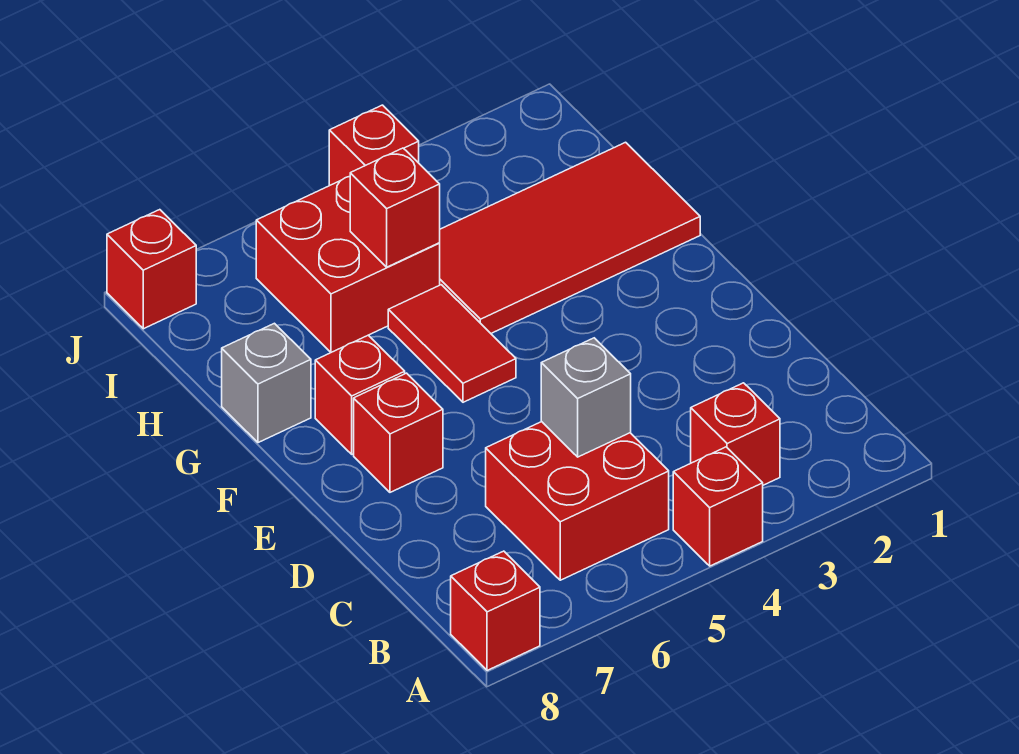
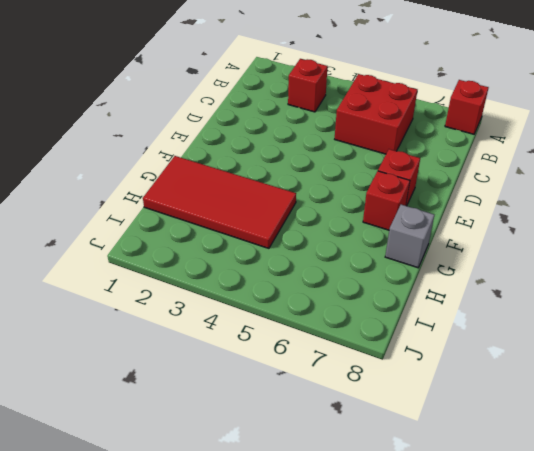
none -> red brick A4 level 1
none -> red tile F5:G5 level 1
none -> red brick H5:I6 level 1

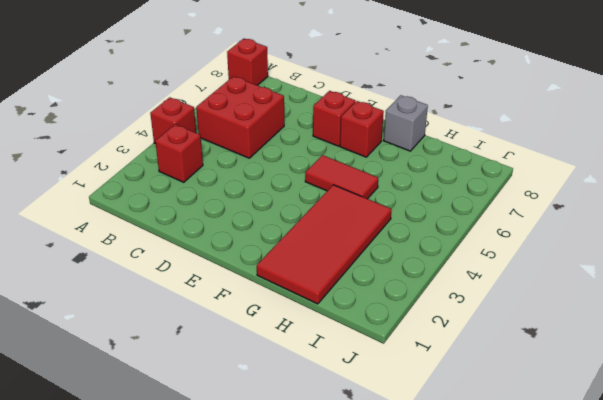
none -> red brick H5:I6 level 1
none -> red brick J4 level 1
none -> red brick J8 level 1

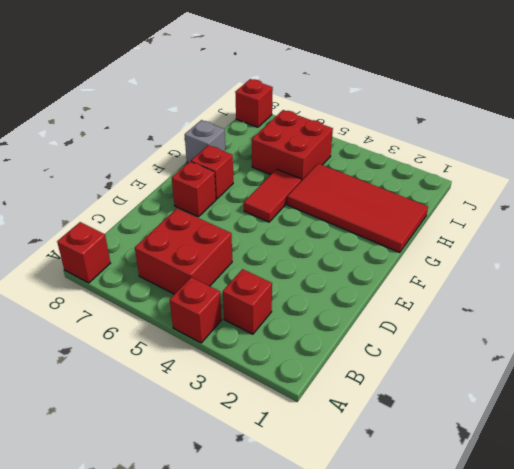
none -> red brick J4 level 1
none -> grey brick C5 level 2
none -> red brick H5 level 2

